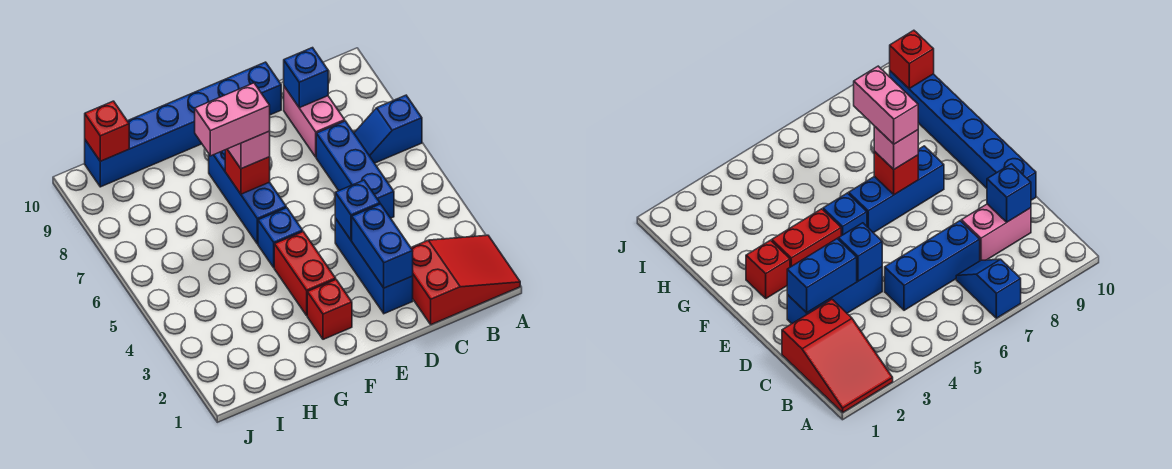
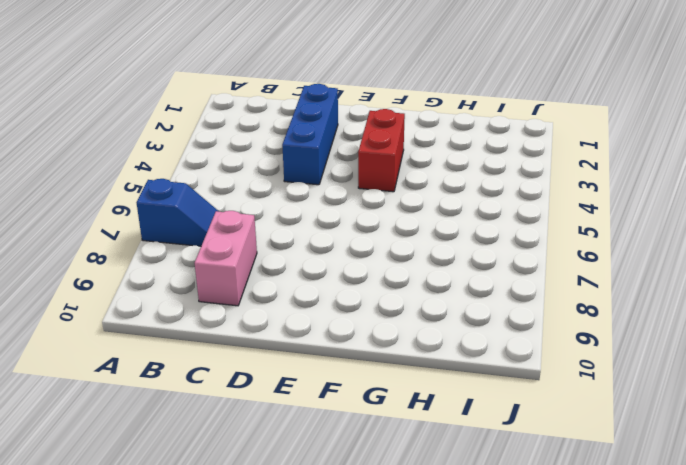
none -> red slope A1:C2 level 1 top C
none -> blue brick C5:C7 level 1
none -> blue brick D10:I10 level 1

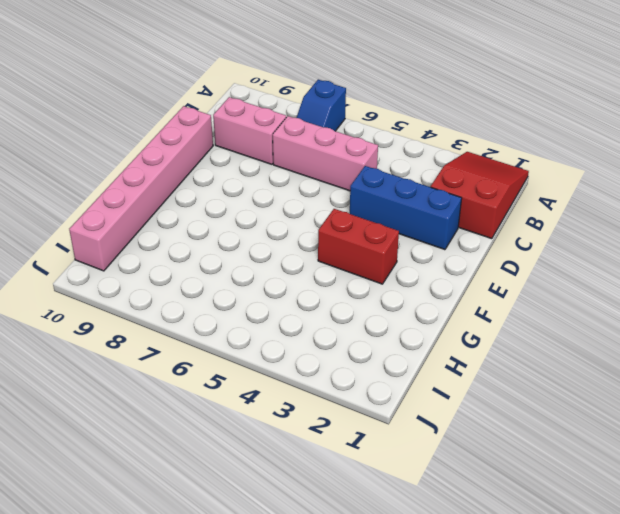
pink brick C5:C7 level 1 -> blue brick C5:C7 level 1
pink brick D10:I10 level 1 -> blue brick D10:I10 level 1
none -> red brick F2 level 1
none -> blue brick F5 level 1
none -> blue brick F6:F8 level 1

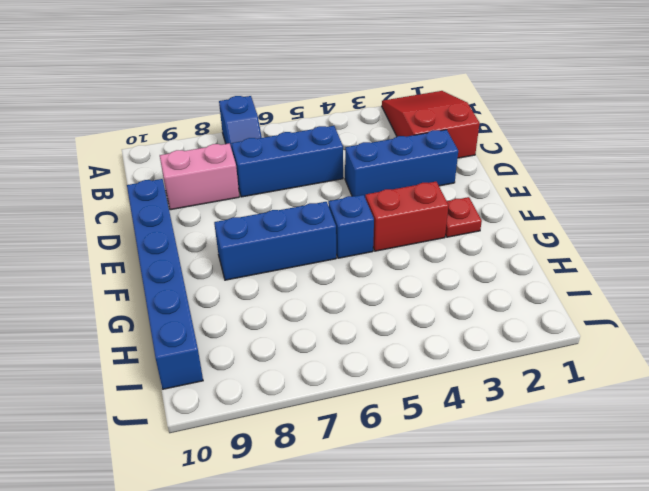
red plate F2 level 1 -> red brick F2 level 1
none -> blue brick C9 level 2
none -> blue brick D2:D3 level 2
none -> blue brick D4 level 2

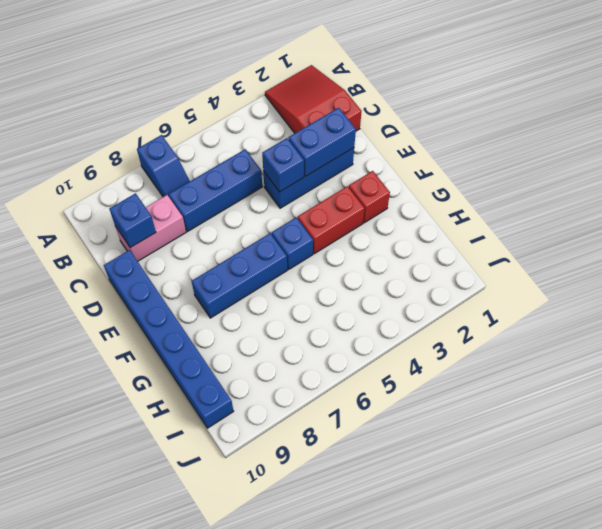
none -> red brick F7 level 2
none -> red brick I10 level 2
none -> pink brick F7 level 3

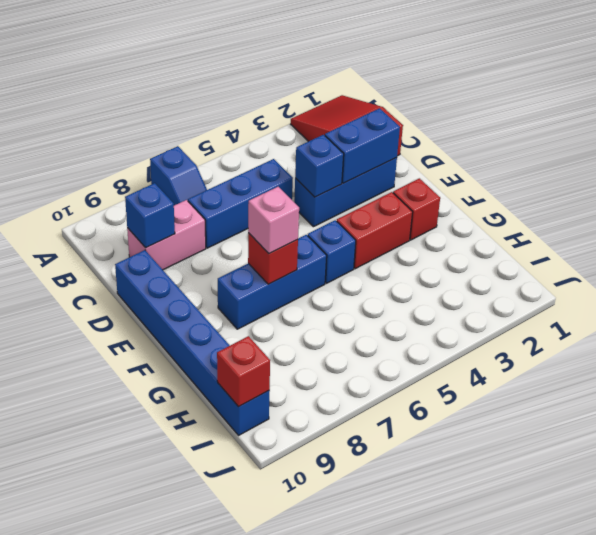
none -> pink brick F7:G7 level 4

